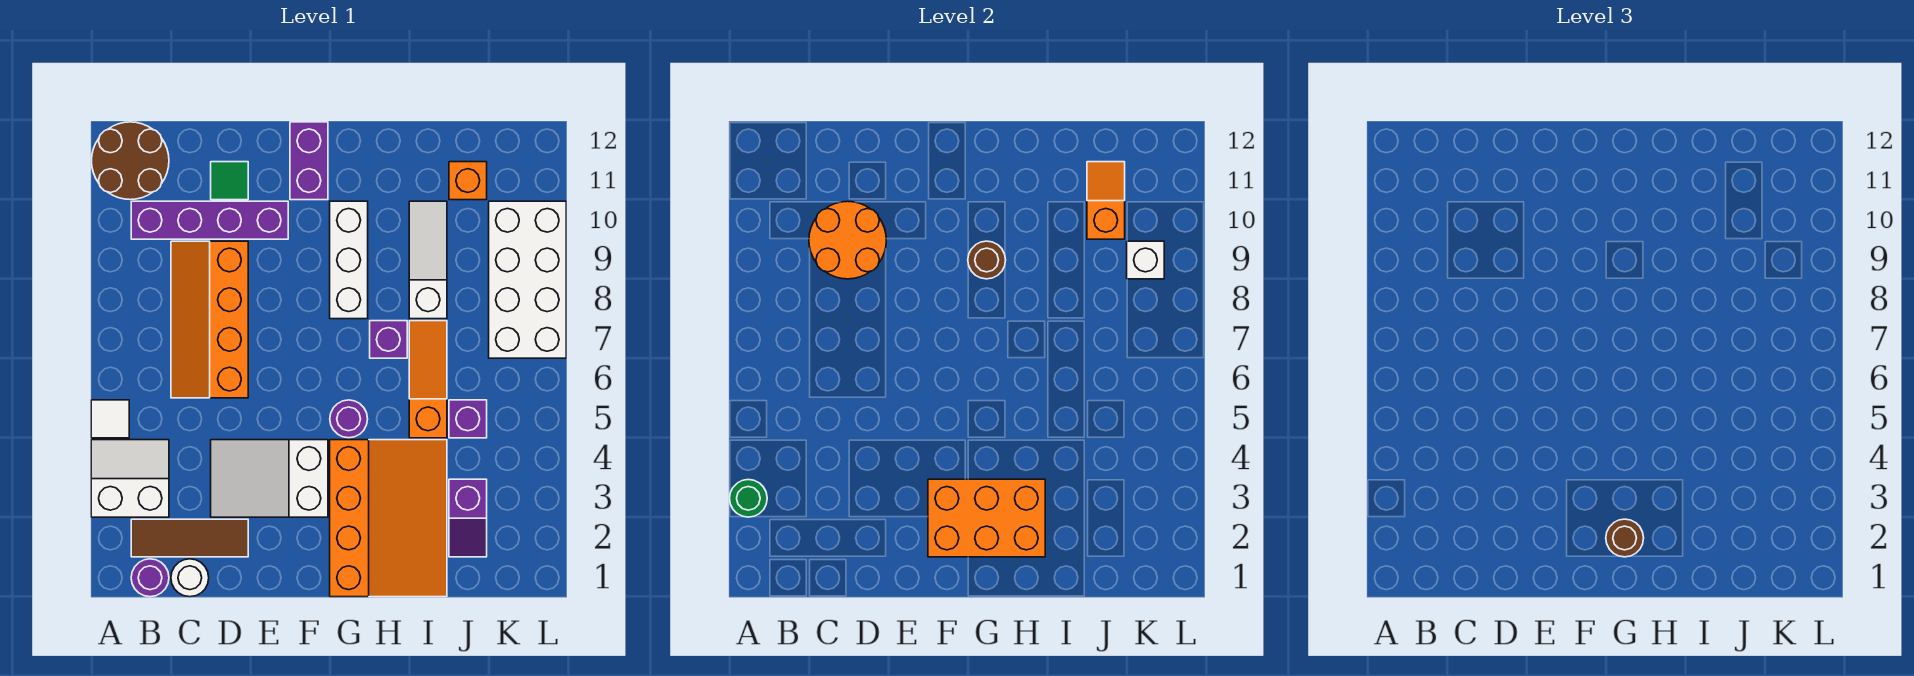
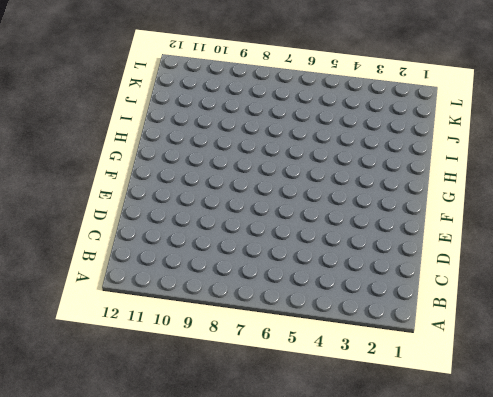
none -> white slope A3:B4 level 1 top 3
none -> white tile A5 level 1
none -> brown round brick A11:B12 level 1

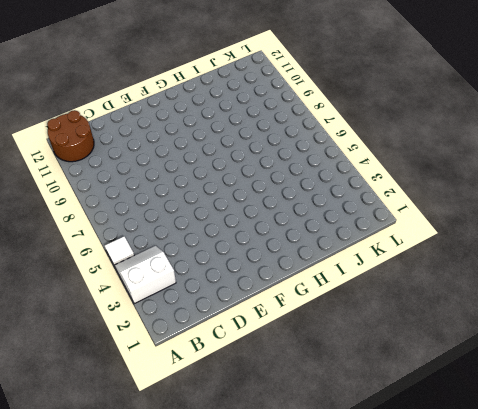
none -> purple round brick B1 level 1
none -> brown tile B2:D2 level 1
none -> purple brick B10:E10 level 1

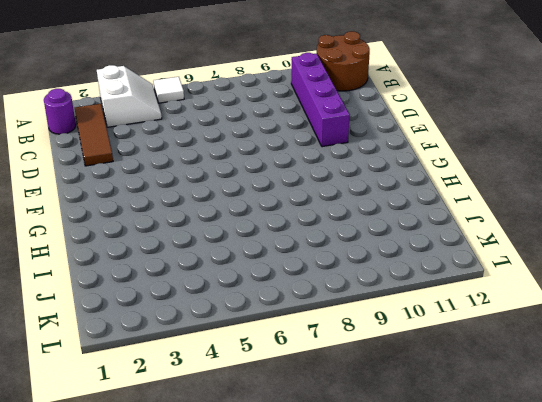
none -> white round brick C1 level 1
none -> orange slope C6:D9 level 1 top D
none -> white slope D3:F4 level 1 top F

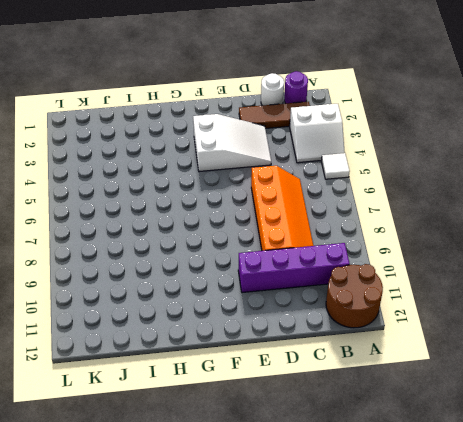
none -> green tile D11 level 1
none -> purple brick F11:F12 level 1
none -> orange slope G1:I4 level 1 top G

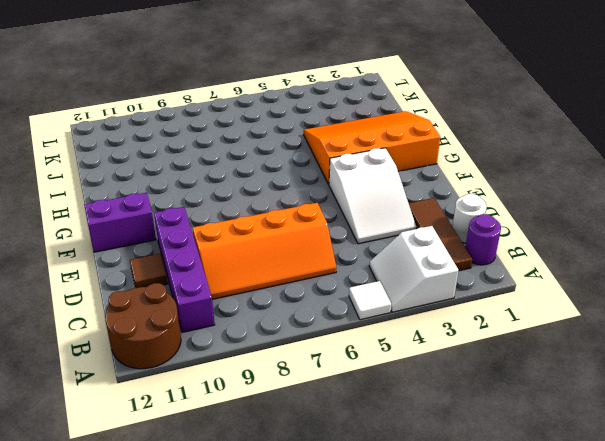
brown tile D11 level 1 -> green tile D11 level 1
none -> purple round brick G5 level 1
none -> white brick G8:G10 level 1
none -> purple brick H7 level 1

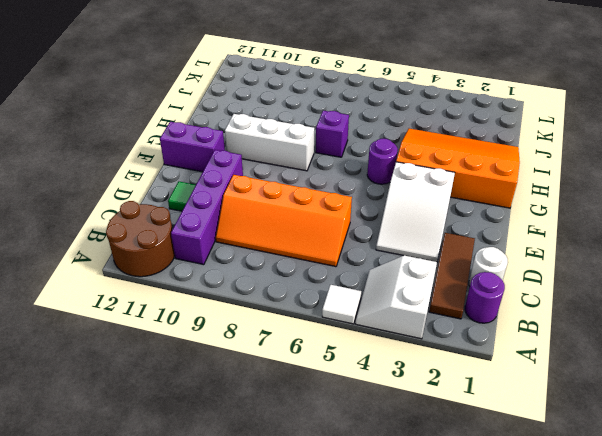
none -> orange slope I5:I7 level 1 top 5
none -> white slope I8:I10 level 1 top 8
none -> purple slope J2:J3 level 1 top 3

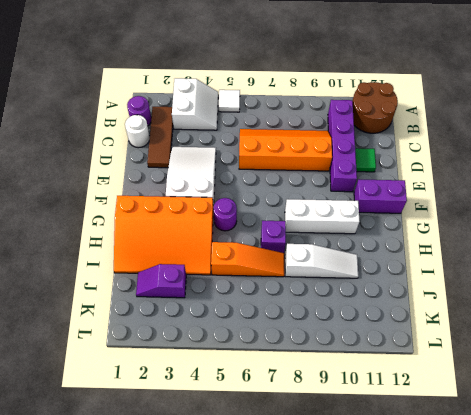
none -> purple brick J5 level 1
none -> orange brick J11 level 1
none -> white brick K7:L10 level 1

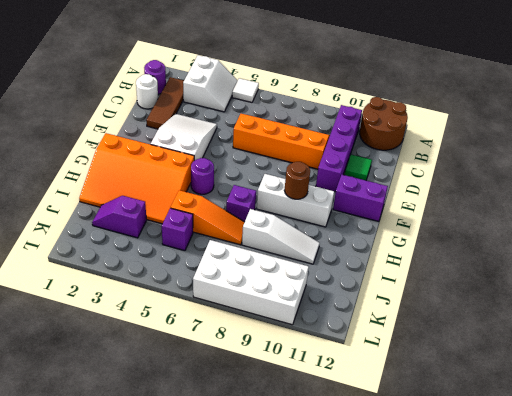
none -> orange brick J11 level 1
none -> green round brick A3 level 2
none -> orange round brick C9:D10 level 2

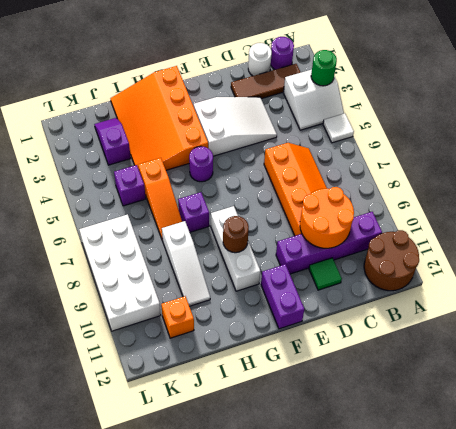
none -> orange brick F2:H3 level 2
none -> orange slope J10:J11 level 2 top 10
none -> white brick K9 level 2

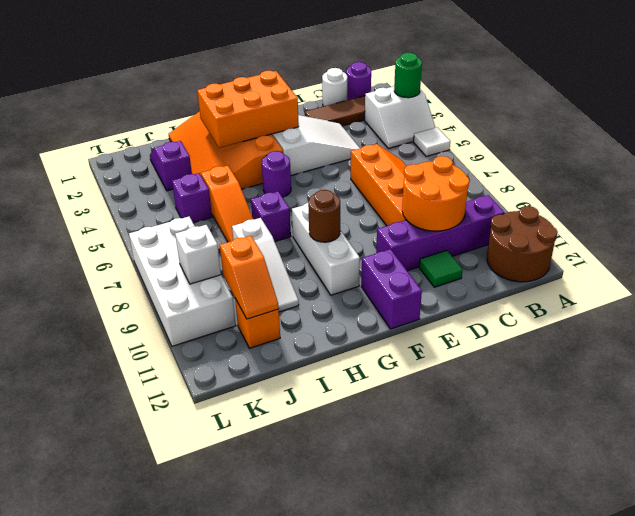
none -> brown round brick G2 level 3

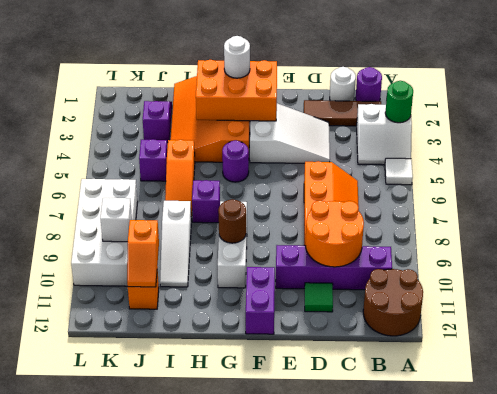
white round brick G2 level 3 -> brown round brick G2 level 3

